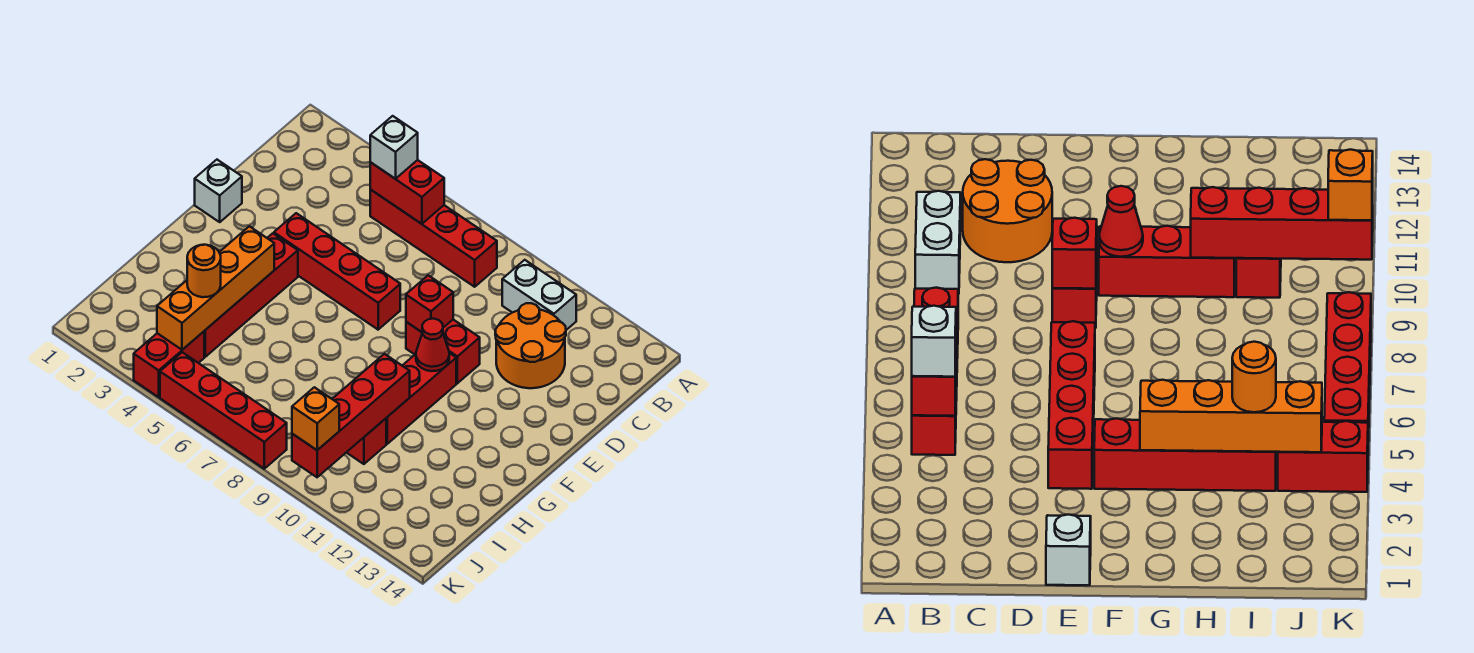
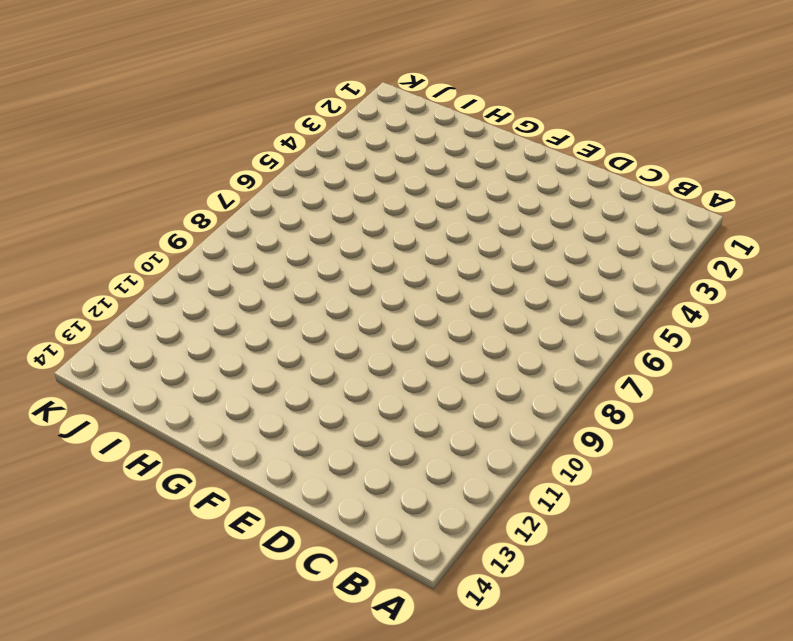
none -> red brick B5:B8 level 1
none -> white brick B10:B11 level 1
none -> orange round brick C11:D12 level 1

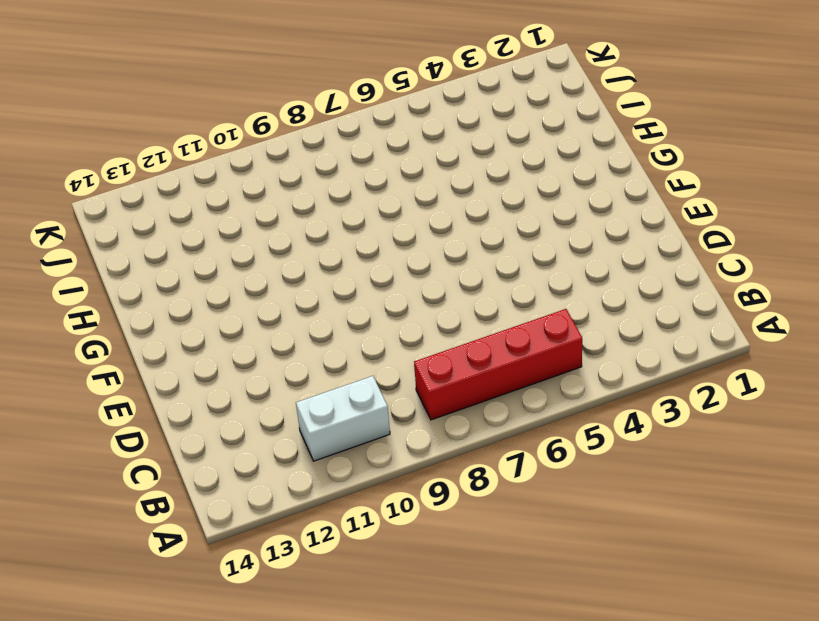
none -> orange round brick C11:D12 level 1
none -> white brick E1 level 1
none -> red brick E4:E7 level 1

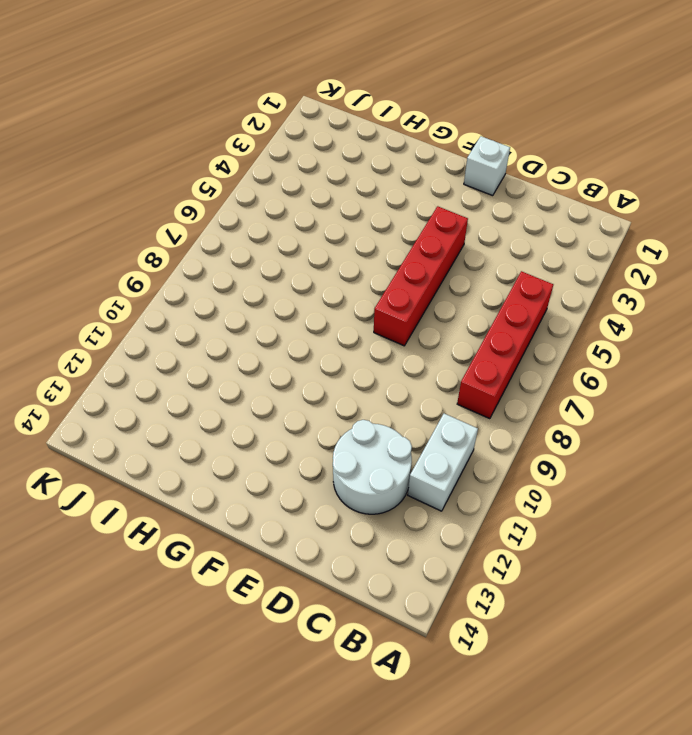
white round brick C11:D12 level 1 -> orange round brick C11:D12 level 1
none -> red brick E9:E10 level 1
none -> red brick F4:I4 level 1
none -> red brick F10:H10 level 1

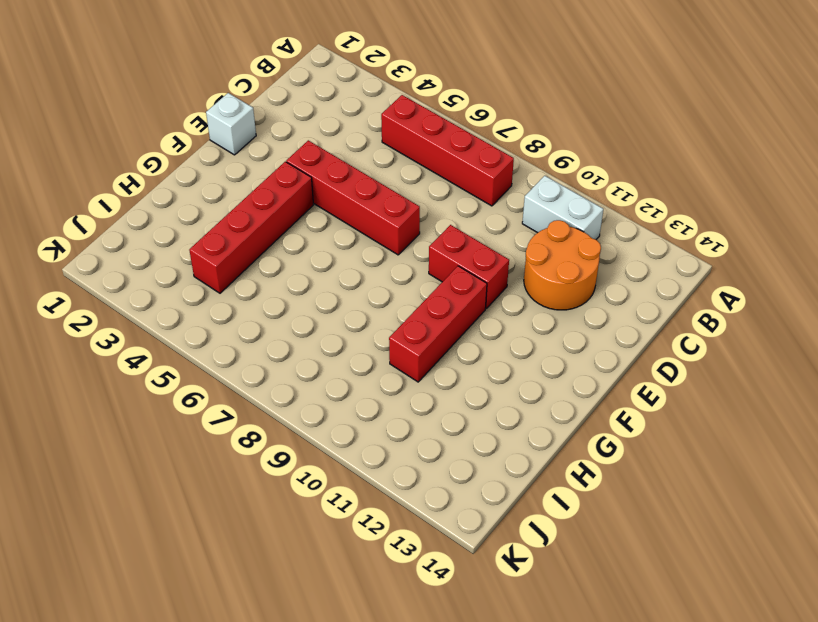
none -> red brick I10 level 1
none -> red brick J4:K4 level 1
none -> red brick K5:K8 level 1

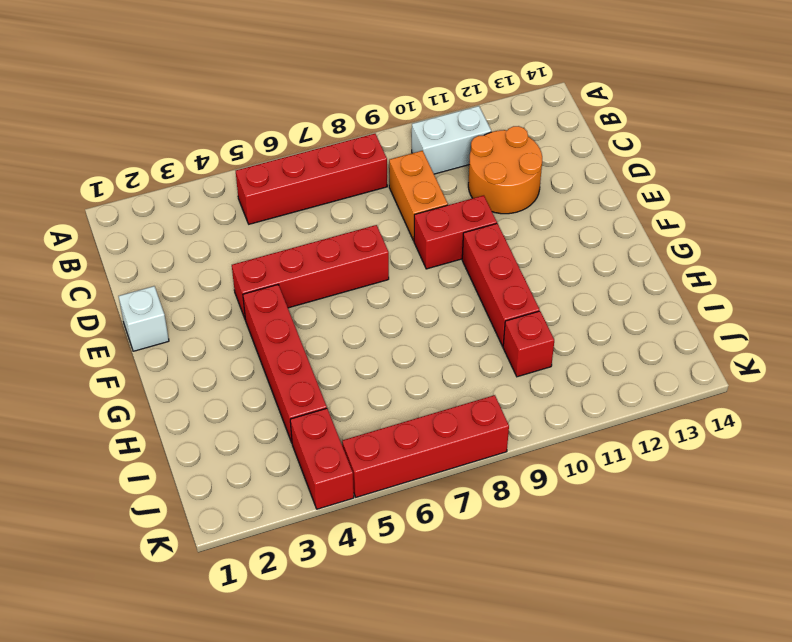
orange brick C9:D9 level 1 -> none
none -> red brick B5:B6 level 2
none -> red brick E9 level 2
none -> red cone F10 level 2

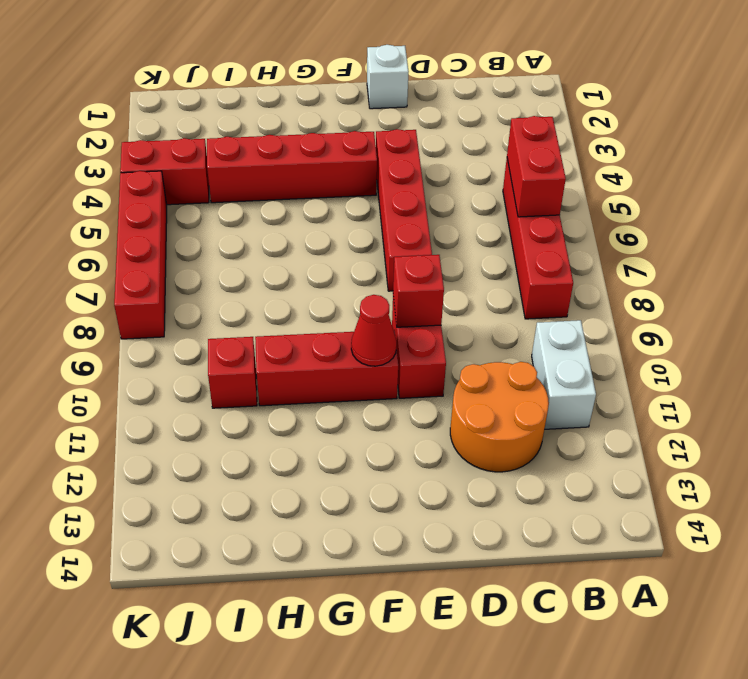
none -> orange brick G4:J4 level 2
none -> red brick H10:K10 level 2
none -> white brick B5 level 3

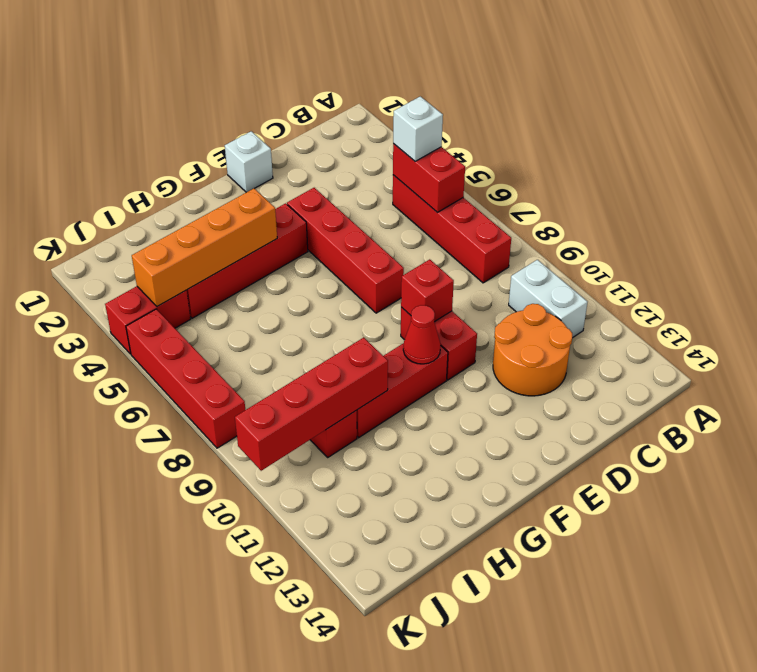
none -> orange round brick I4 level 3
none -> orange brick K10 level 3

